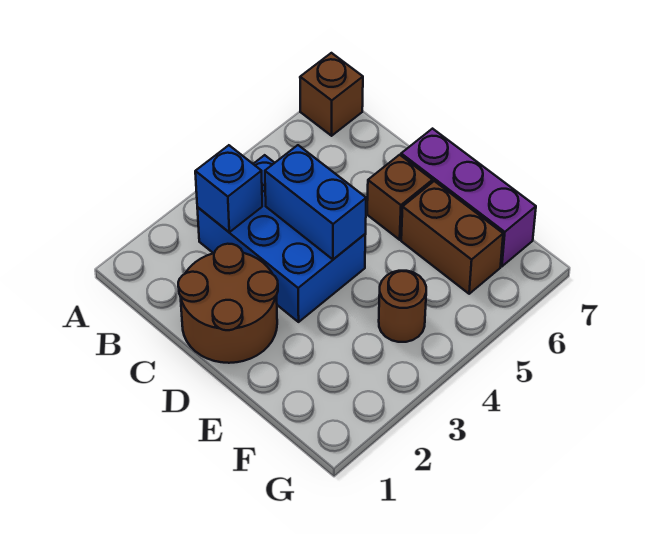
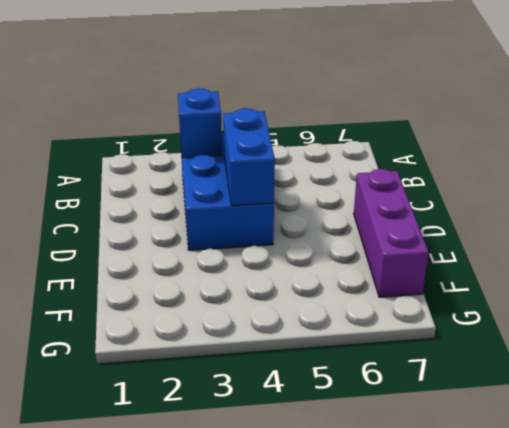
none -> brown brick A7 level 1
none -> brown round brick C1:D2 level 1

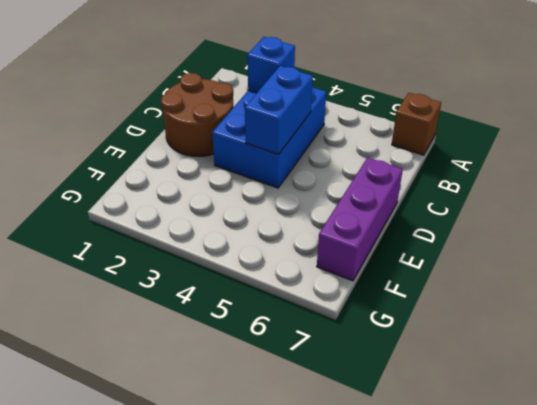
none -> brown brick D6 level 1
none -> brown brick E6:F6 level 1

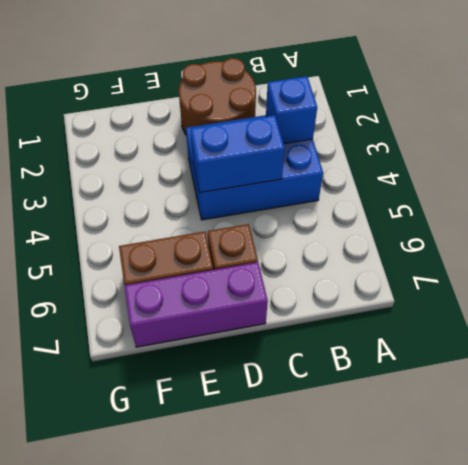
none -> brown brick A7 level 1
none -> brown round brick F4 level 1

